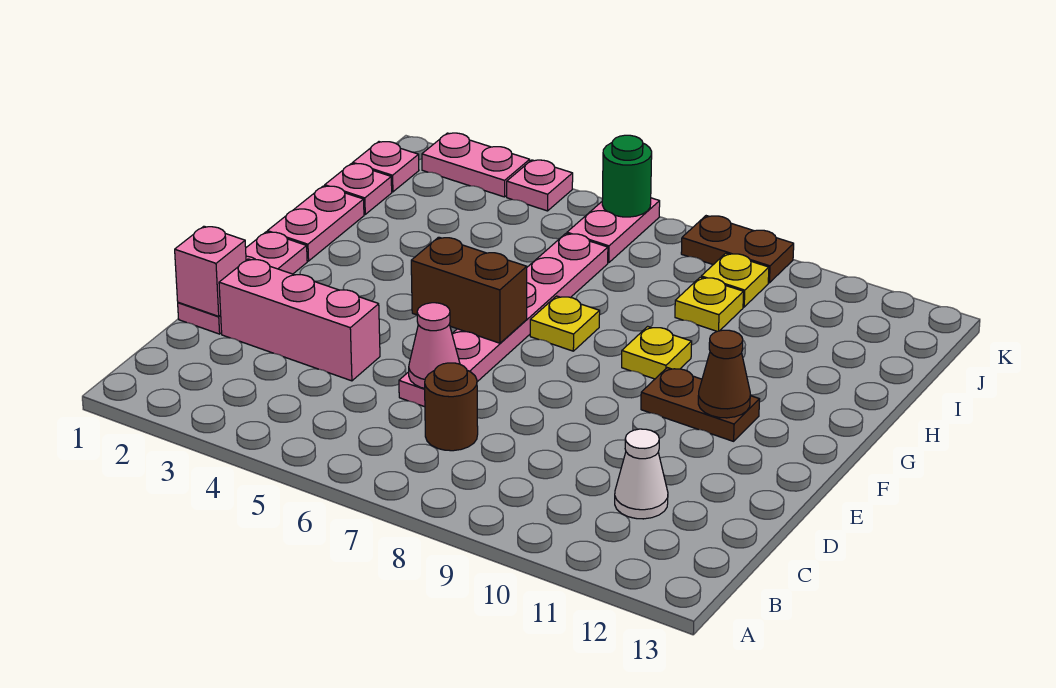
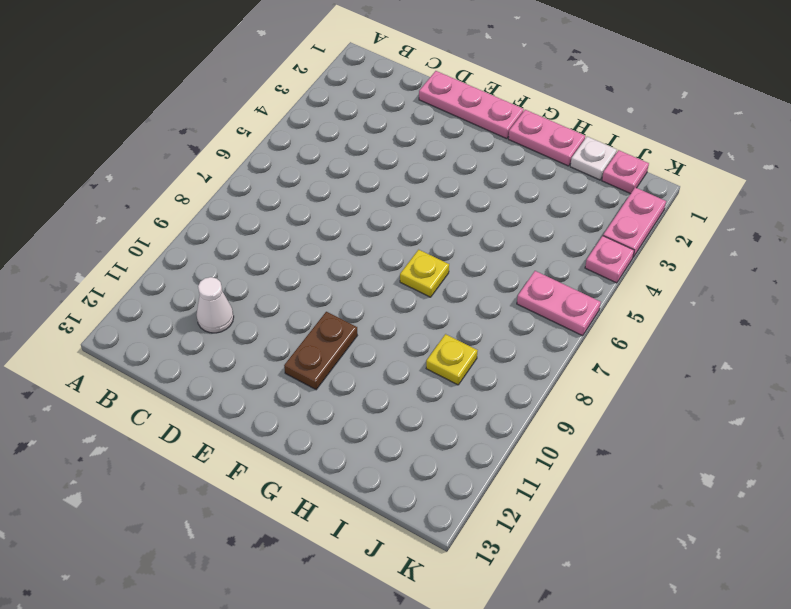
white plate I1 level 1 -> pink plate I1 level 1
none -> brown round brick C7 level 1
none -> pink brick D2:D4 level 1
none -> pink plate D6:I6 level 1

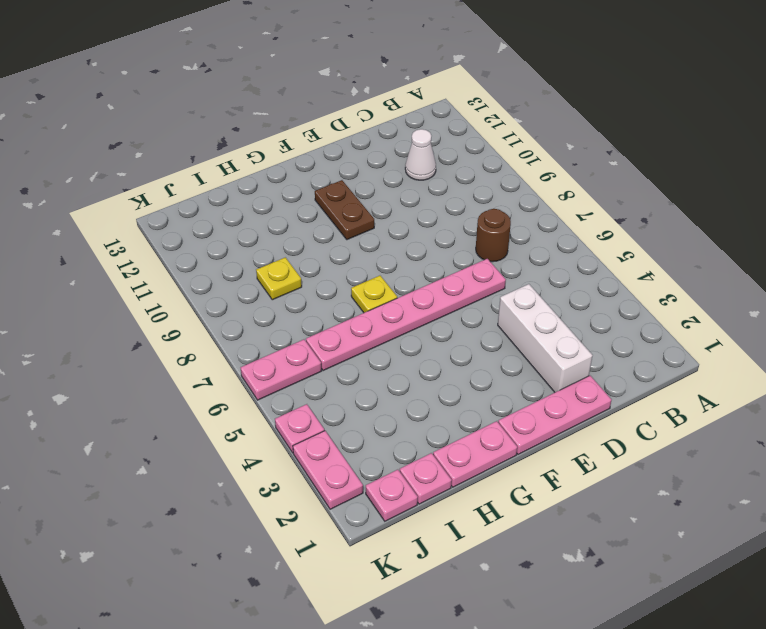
white brick D2:D4 level 1 -> pink brick D2:D4 level 1
none -> yellow plate G9 level 1
none -> yellow plate J9 level 1
none -> brown plate K8:K9 level 1

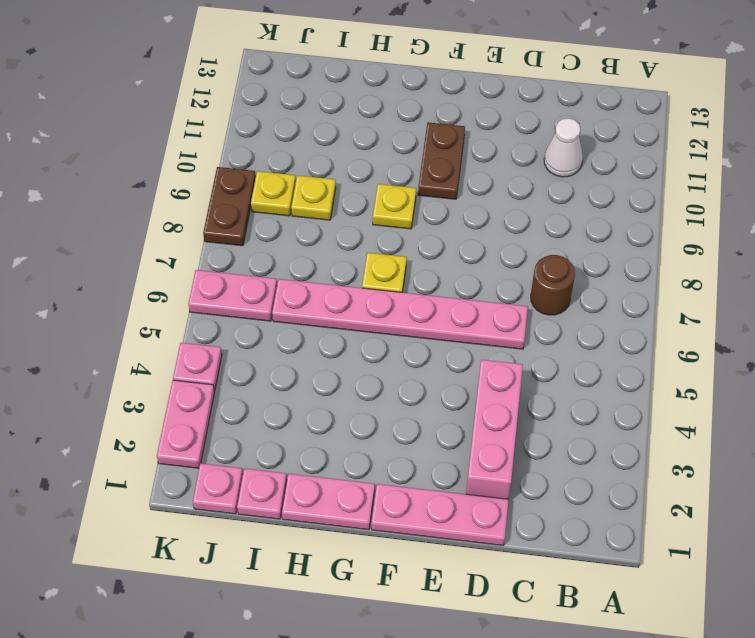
none -> pink brick D1 level 2
none -> pink cone D6 level 2
none -> brown brick F5:F6 level 2

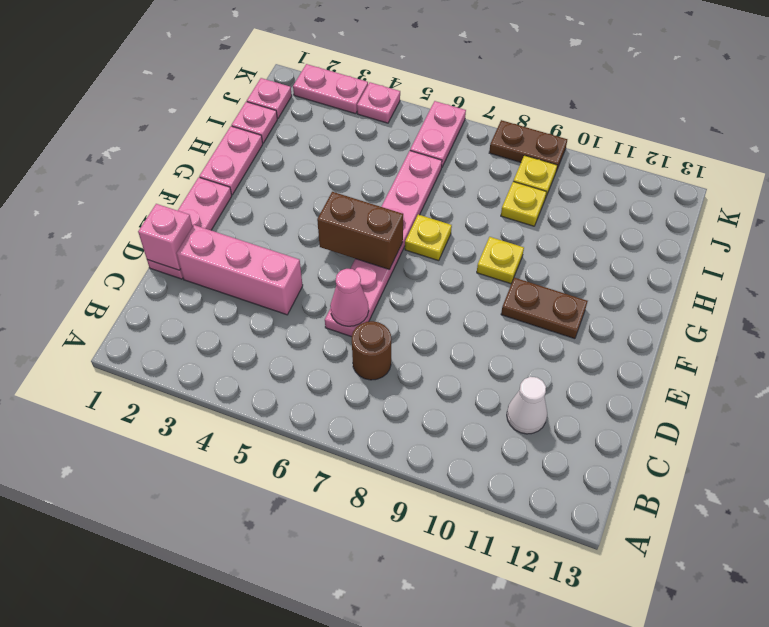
none -> brown cone F11 level 2
none -> green round brick K6 level 2

